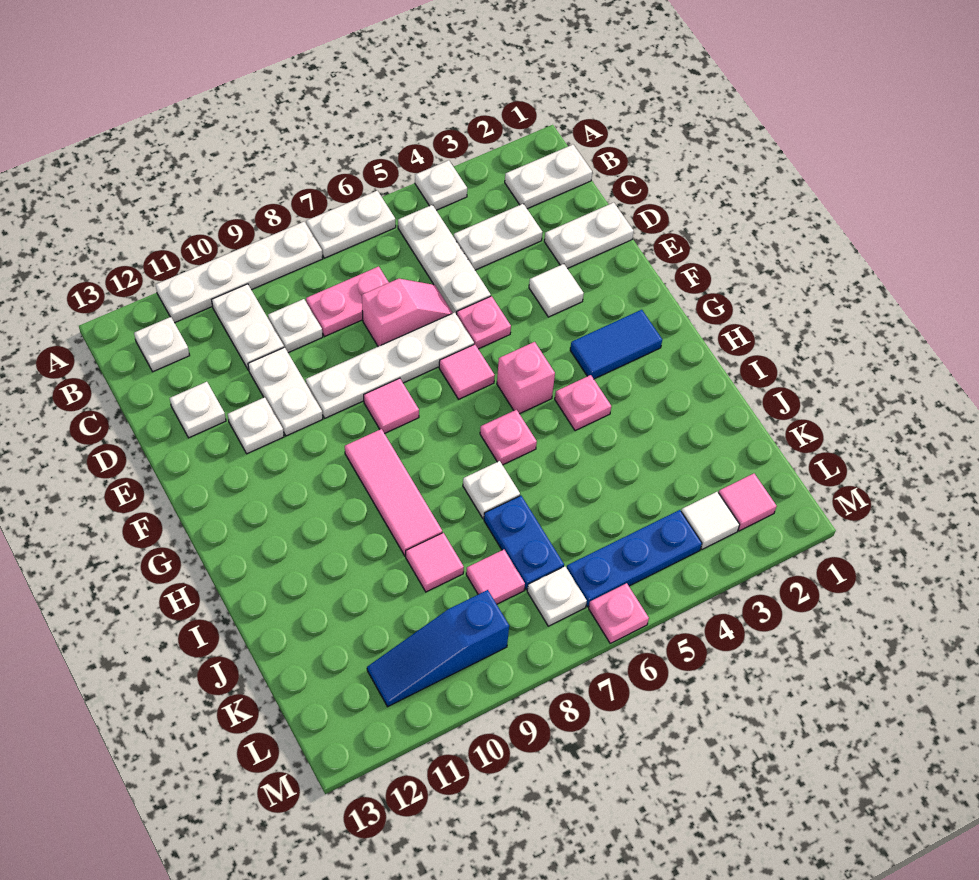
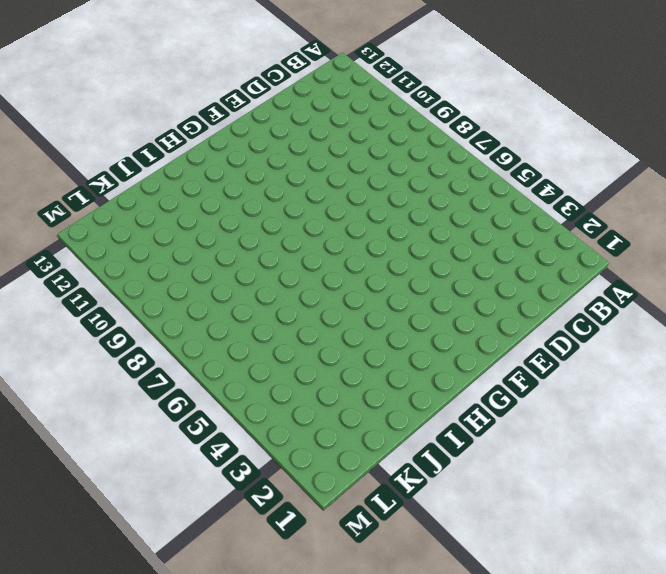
none -> white plate A4 level 1
none -> white plate A6:A7 level 1
none -> white plate A8:A11 level 1
none -> white plate B1:B2 level 1

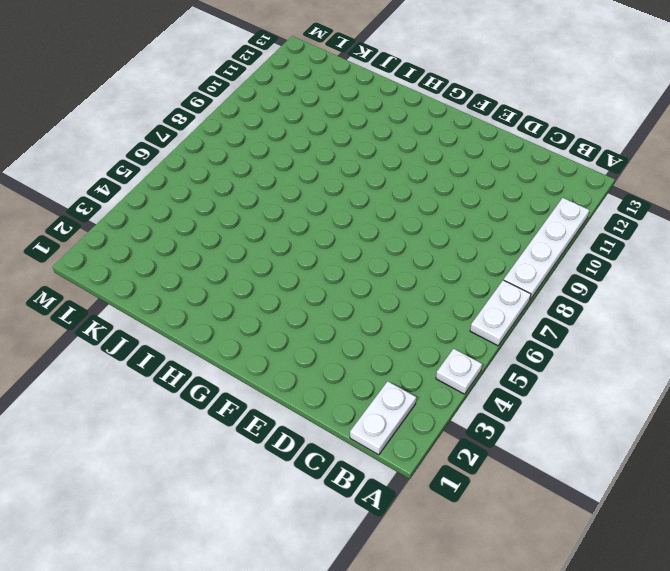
none -> white plate B5:D5 level 1
none -> white plate B10:C10 level 1
none -> white plate B12 level 1
none -> white plate C3:C4 level 1

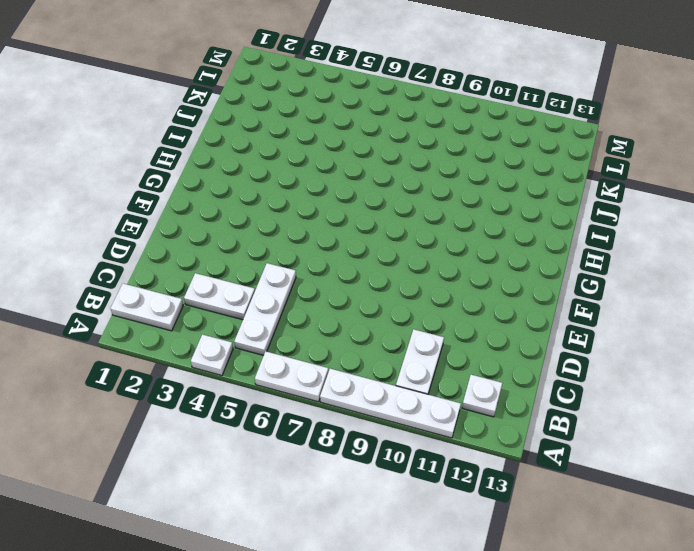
none -> pink plate C7:C8 level 1
none -> white plate C9 level 1
none -> white plate D1:D2 level 1
none -> pink slope D6:D7 level 1 top 7

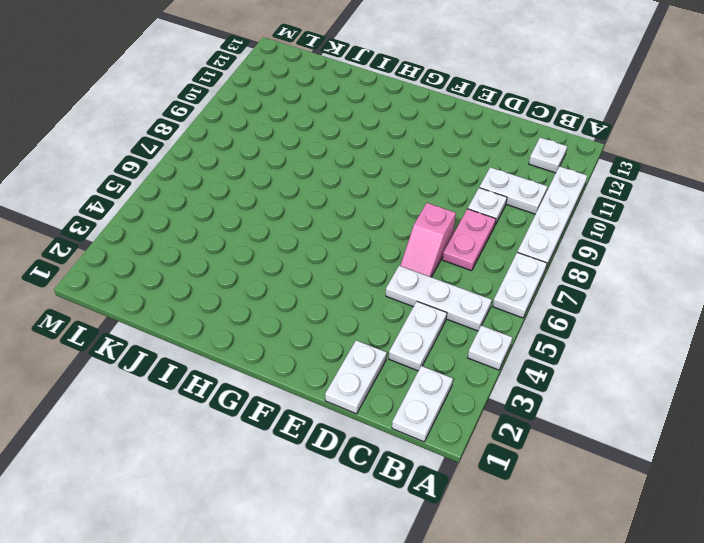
none -> white plate D10:E10 level 1
none -> white plate D12 level 1
none -> white tile E3 level 1
none -> pink plate E5 level 1

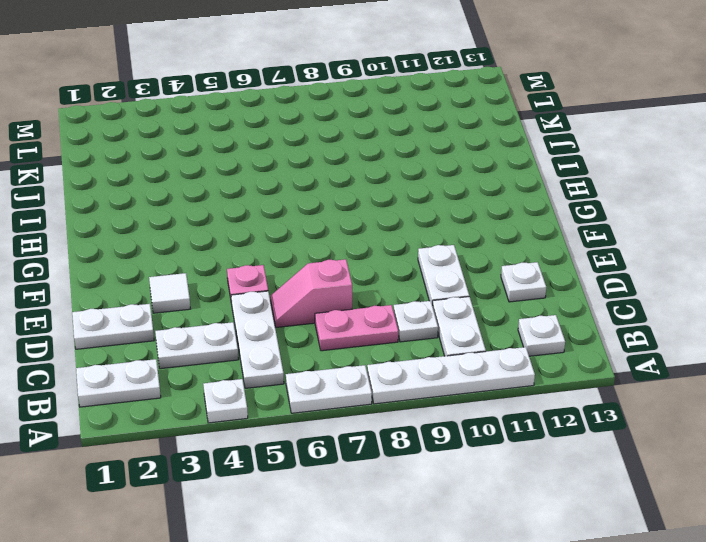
none -> white plate E6:E9 level 1
none -> white plate E11 level 1
none -> pink tile F6 level 1
none -> pink tile F8 level 1

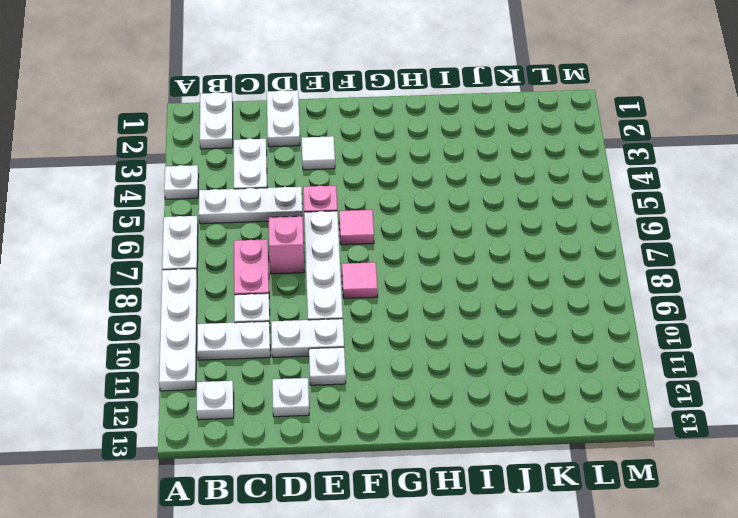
none -> blue tile G2:G3 level 1
none -> pink brick G5 level 1
none -> pink tile G9:I9 level 1
none -> pink plate H4 level 1

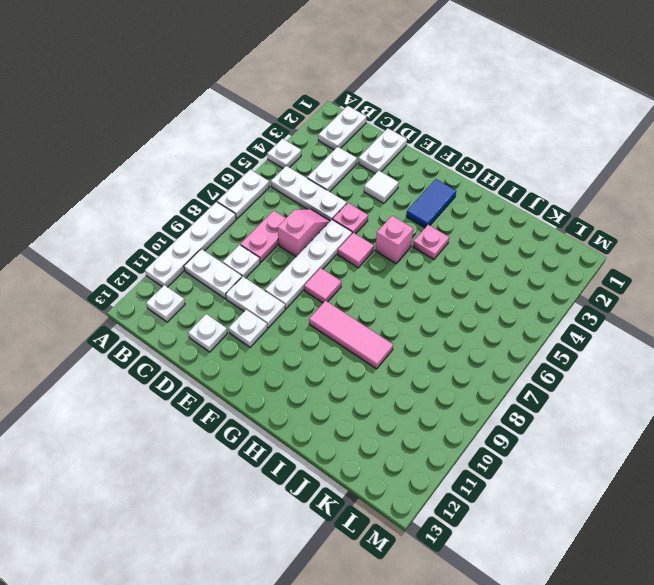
none -> pink plate H6 level 1
none -> white plate I7 level 1
none -> blue plate J7:K7 level 1
none -> pink tile J9 level 1

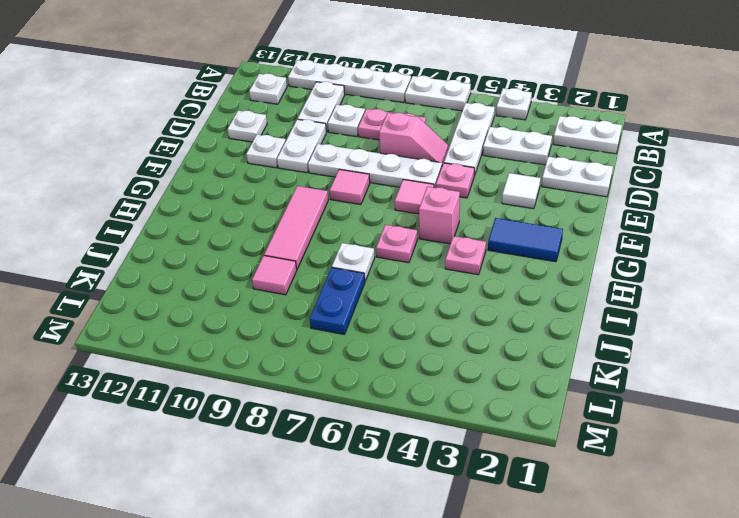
none -> pink tile K8 level 1
none -> pink tile L2 level 1
none -> white tile L3 level 1
none -> blue plate L4:L6 level 1

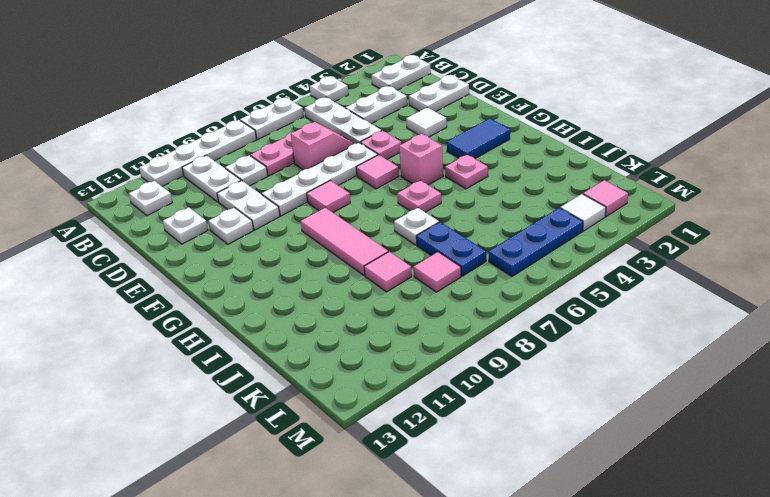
none -> white plate L7 level 1
none -> blue slope L9:L11 level 1 top 9
none -> pink plate M6 level 1

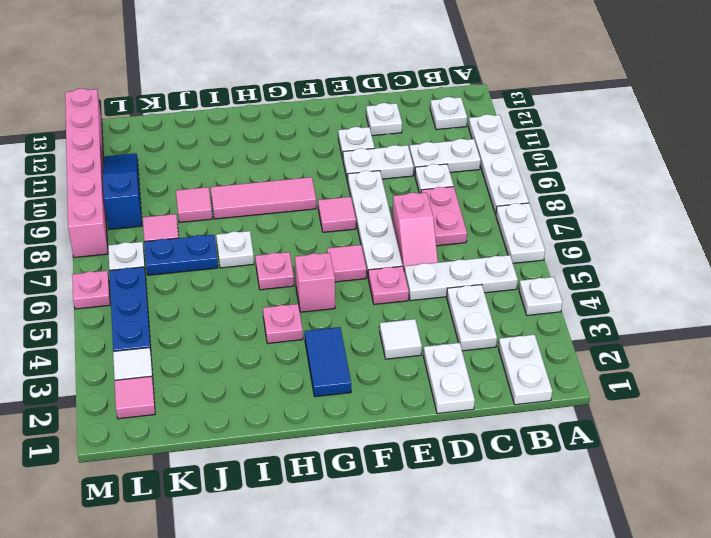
pink brick M8:M13 level 1 -> none

